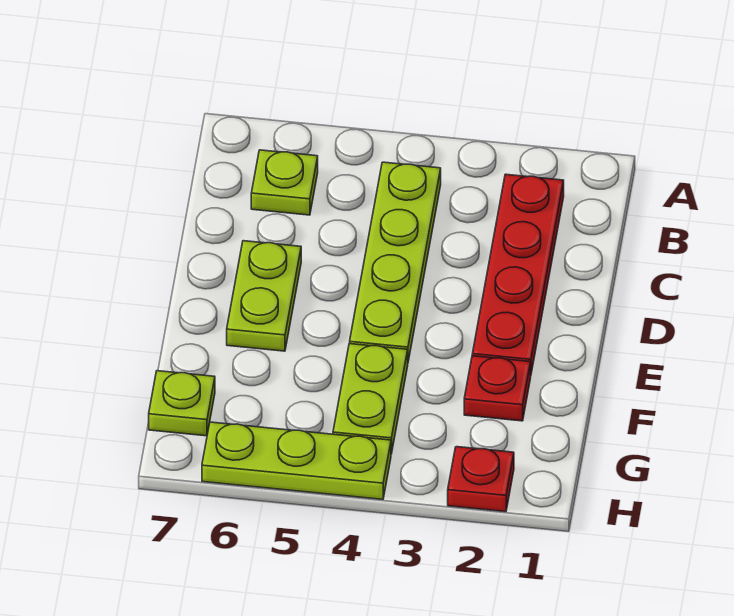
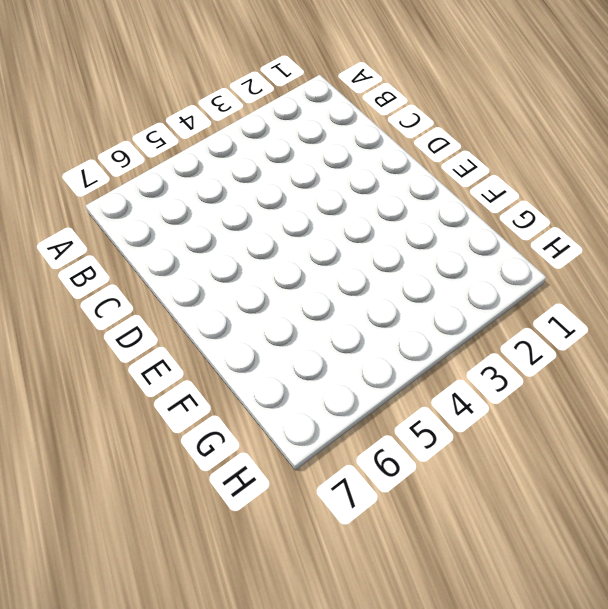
none -> red plate B2:E2 level 1
none -> lime plate B4:E4 level 1

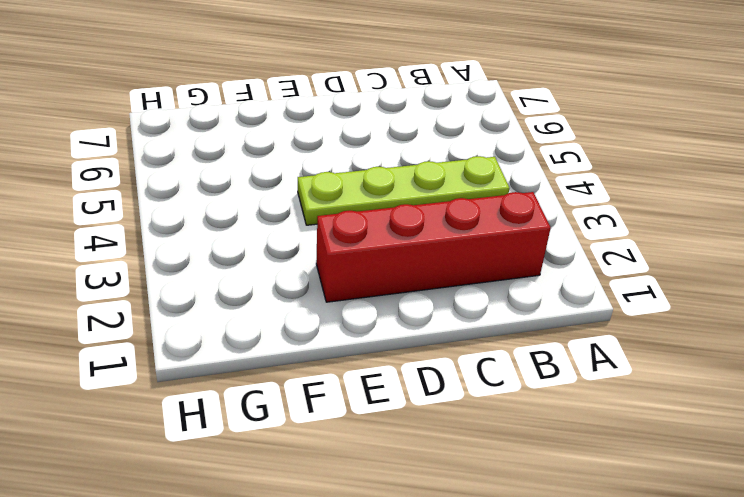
red brick B2:E2 level 1 -> red plate B2:E2 level 1
none -> lime plate B6 level 1
none -> lime plate D6:E6 level 1

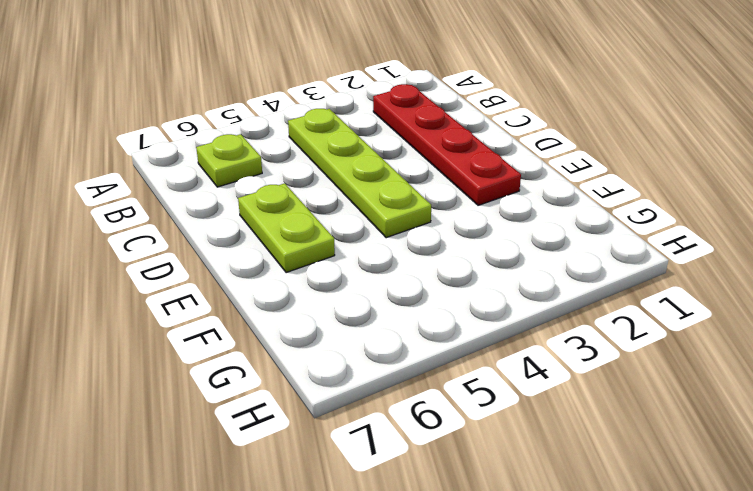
none -> red plate F2 level 1
none -> lime plate F4:G4 level 1

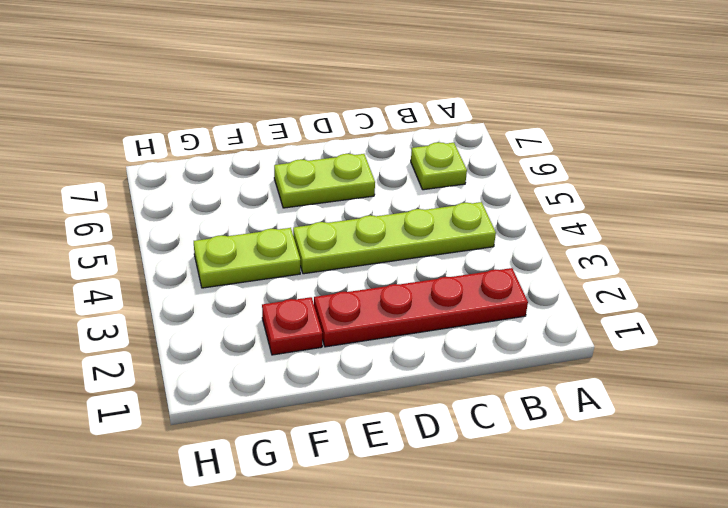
none -> lime plate G7 level 1
none -> red plate H2 level 1

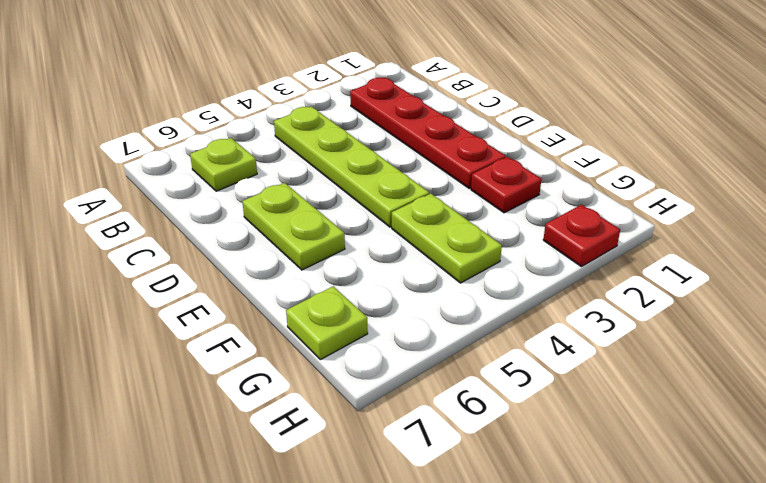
none -> lime plate H4:H6 level 1

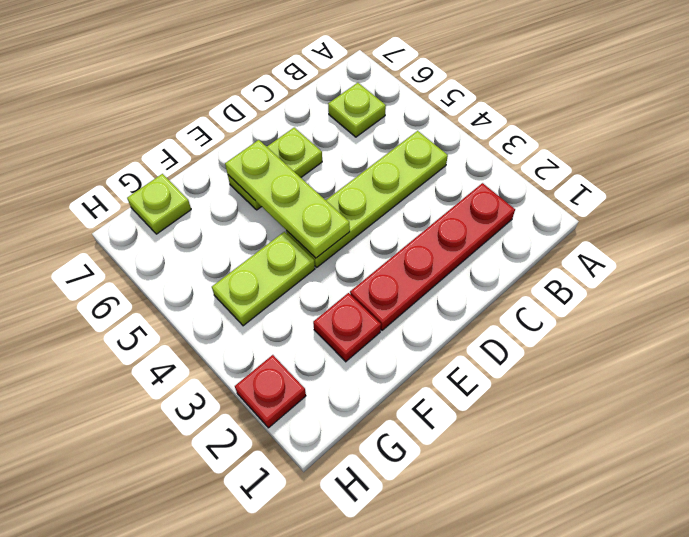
lime plate E4:E6 level 2 -> lime plate H4:H6 level 1

